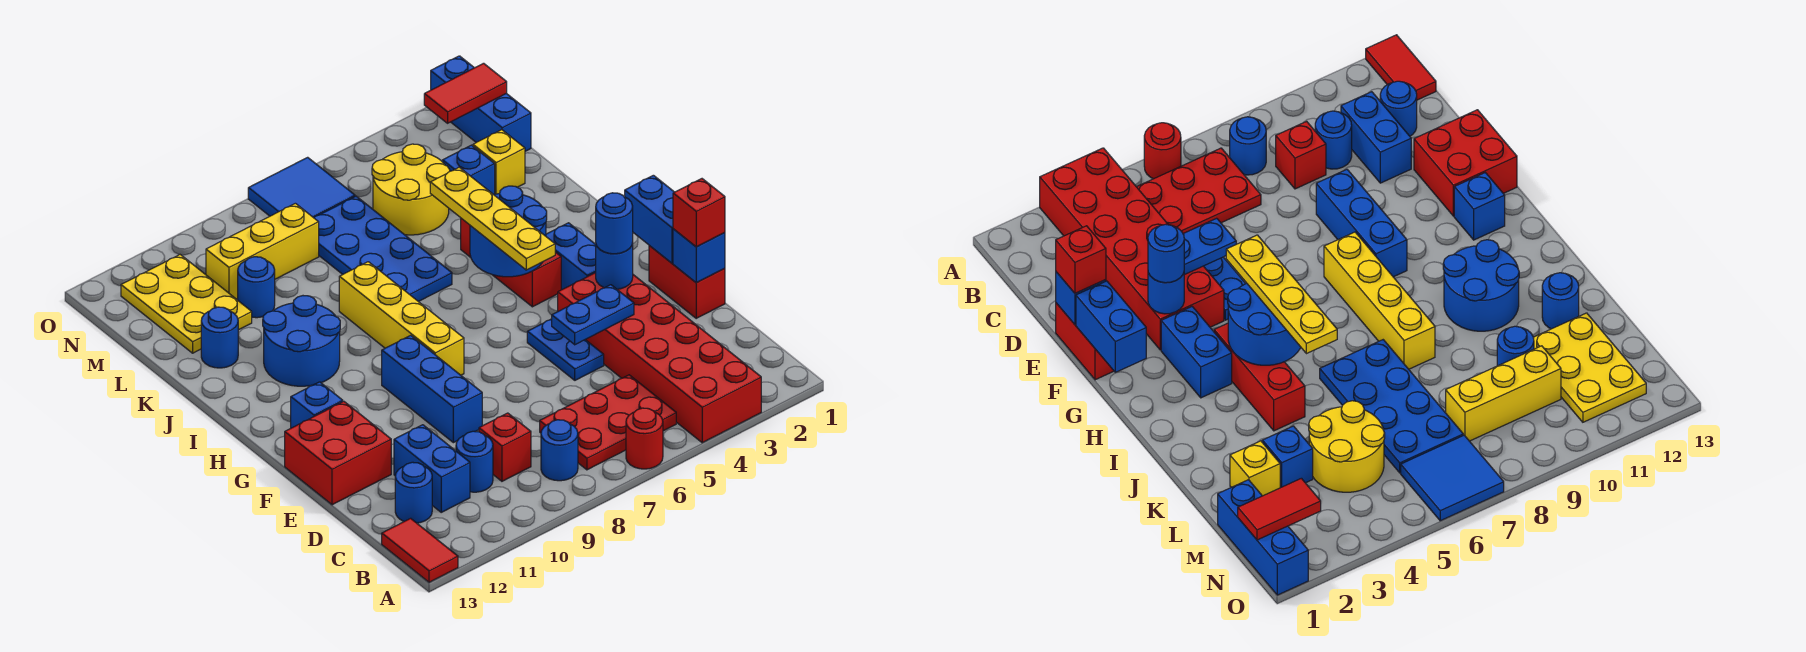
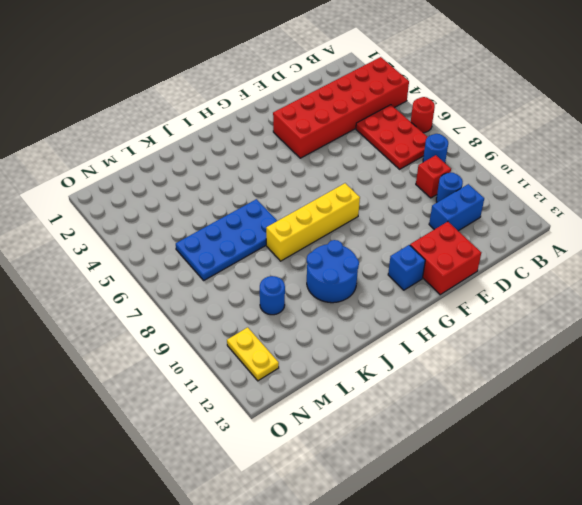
yellow plate N11:N12 level 1 -> yellow plate L11:N12 level 1
none -> red tile A13:B13 level 1
none -> blue round brick C12 level 1
none -> red brick E1:F1 level 1
none -> blue plate E5:F5 level 1

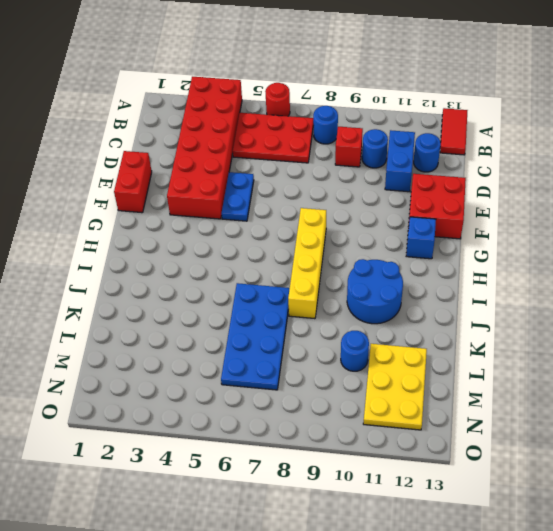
none -> blue brick E9:G9 level 1
none -> blue brick G3:H3 level 1
none -> red brick H4:J4 level 1
none -> blue round brick K12 level 1

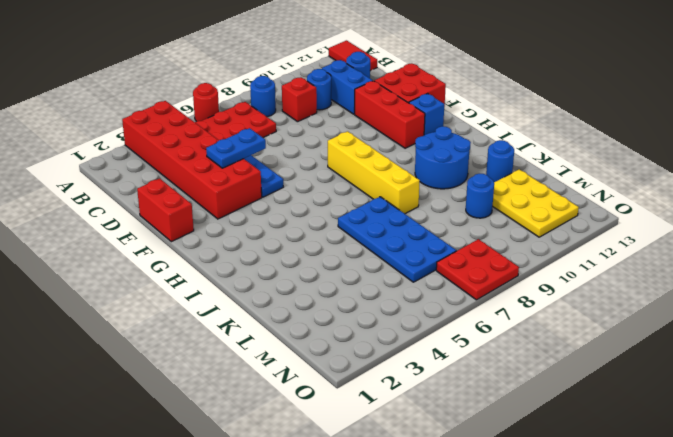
red brick E11:G11 level 1 -> red brick H4:J4 level 1
red plate N7:O8 level 1 -> blue tile N6:O7 level 1
none -> blue brick E9:G9 level 1
none -> blue brick G3:H3 level 1
none -> yellow brick L2 level 1
none -> blue brick L3 level 1

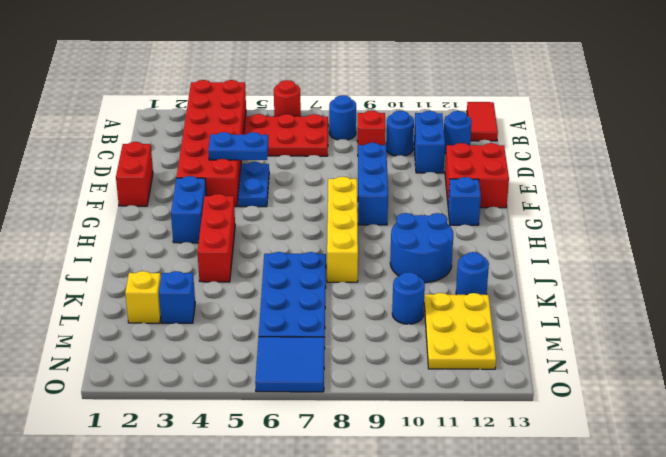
none -> yellow round brick L4:M5 level 1
none -> blue brick M1:O1 level 1
none -> yellow brick M8:M10 level 1
none -> blue brick E1 level 2

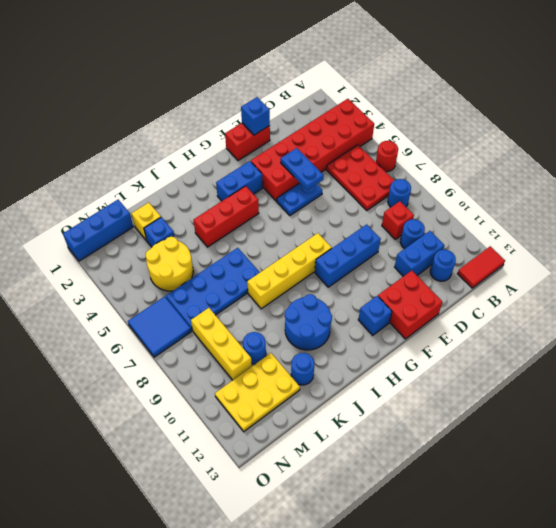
none -> blue brick F1:G1 level 2
none -> blue round brick F3 level 2
none -> blue round brick H4:I5 level 2
none -> red tile N1:N2 level 2

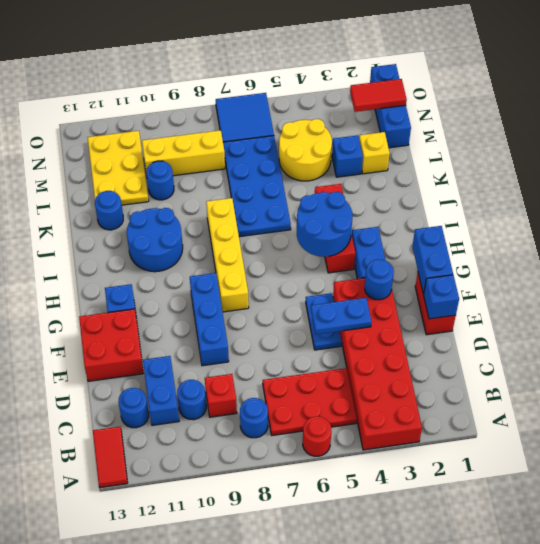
none -> red brick E1 level 3
none -> blue round brick F3 level 3
none -> yellow plate G5:J5 level 3

